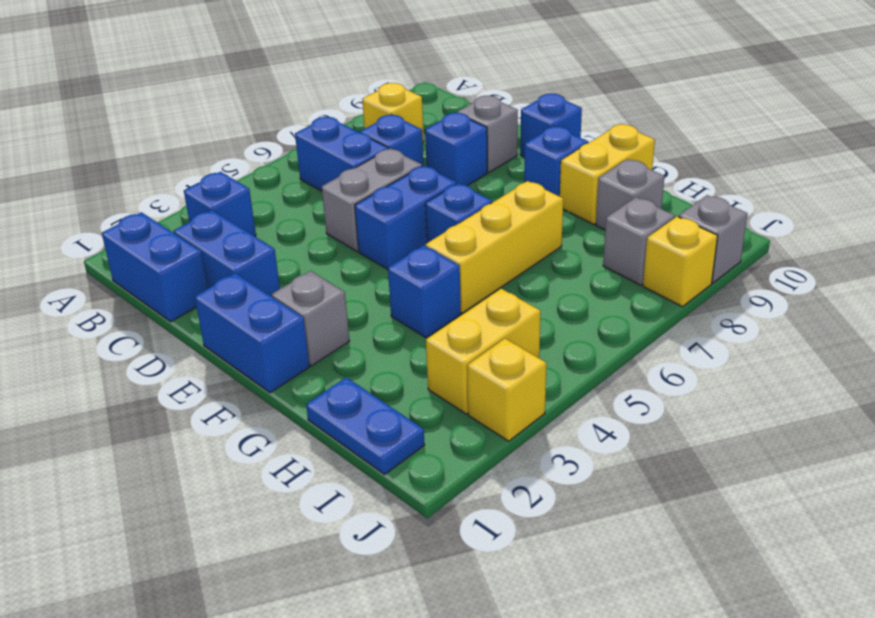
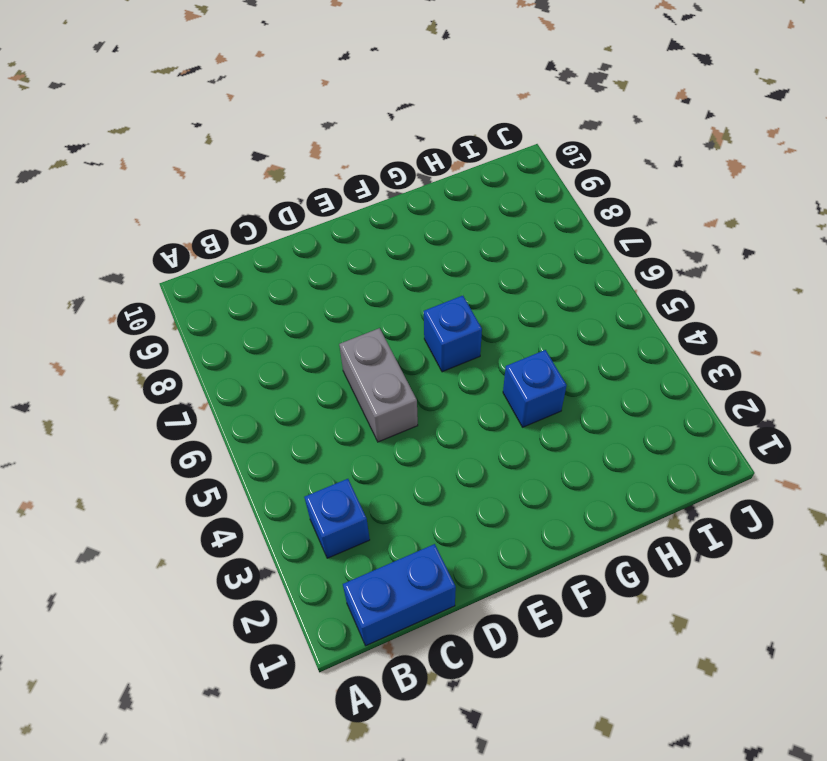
none -> blue brick B6:C6 level 1
none -> yellow brick B8 level 1
none -> blue brick C2:D2 level 1

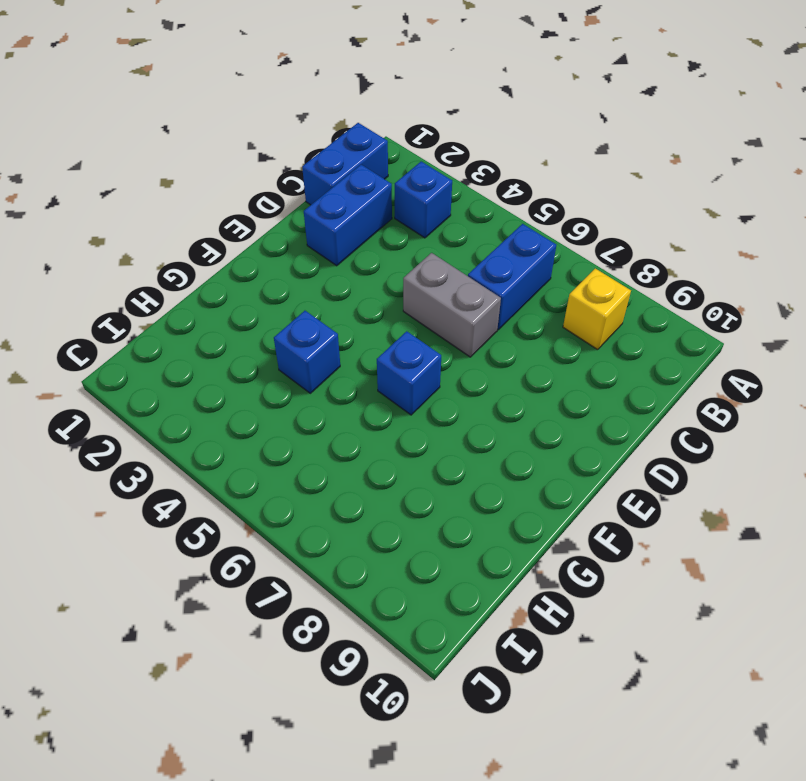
none -> blue brick C7 level 1
none -> blue brick D8 level 1
none -> grey brick D9 level 1

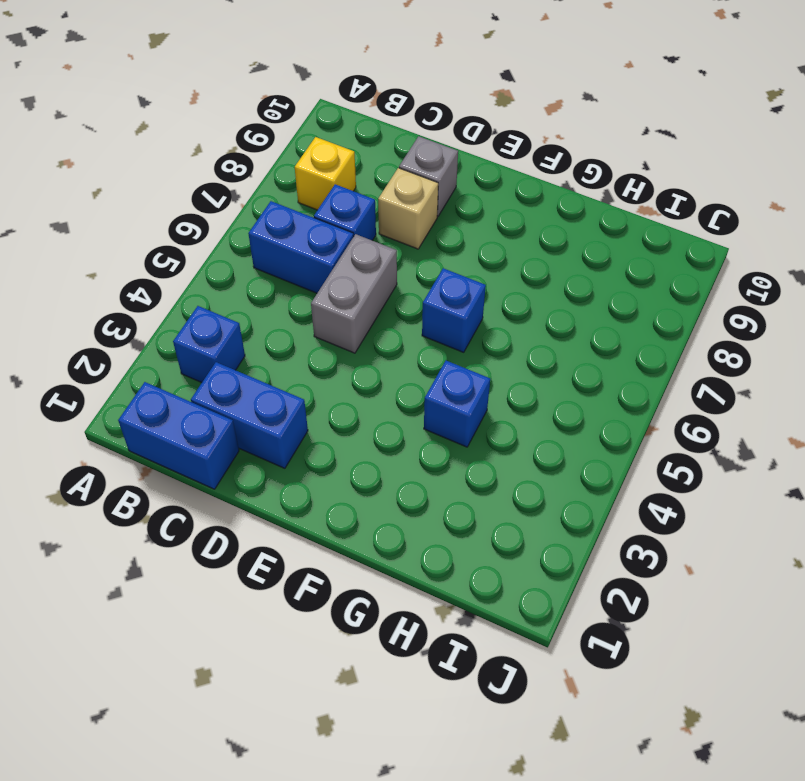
tan brick D8 level 1 -> blue brick D8 level 1
none -> blue brick E1:F1 level 1
none -> blue brick E5:E6 level 1
none -> blue brick E10 level 1

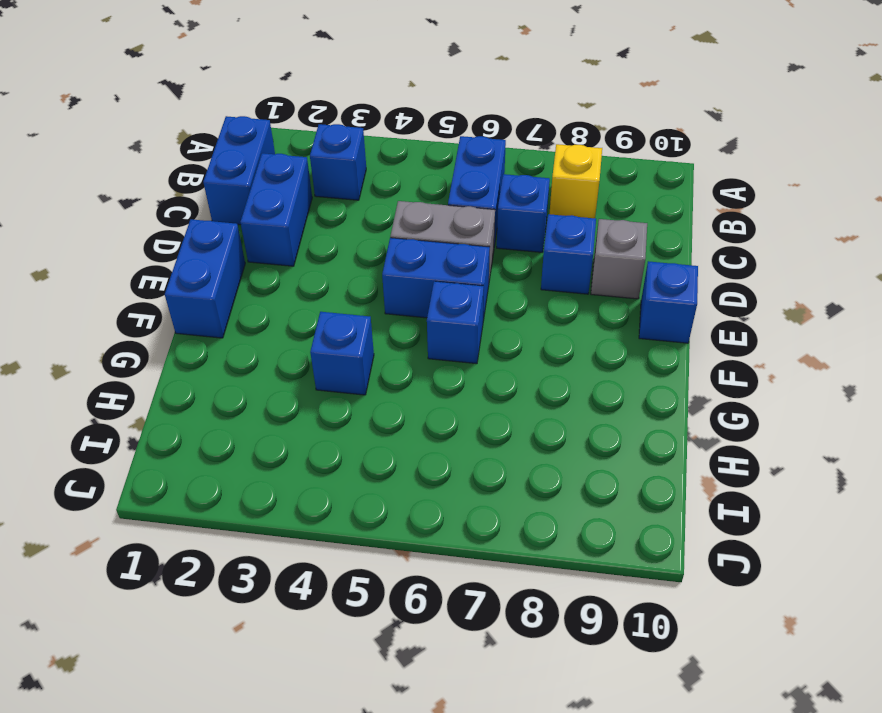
none -> grey brick F2 level 1
none -> blue brick F9 level 1
none -> yellow brick G5:G7 level 1

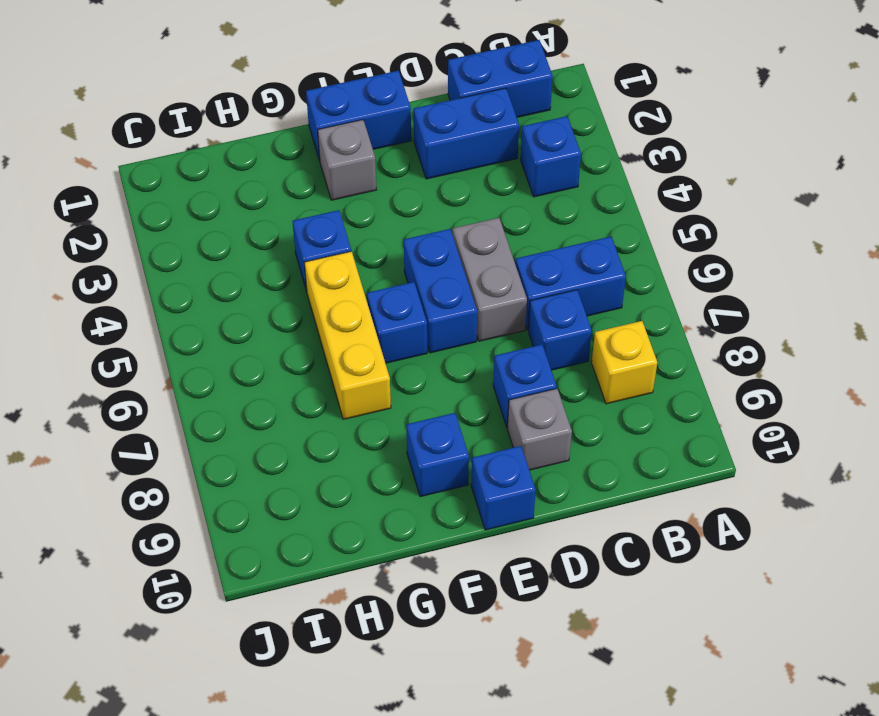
none -> yellow brick G9:G10 level 1
none -> blue plate H1:I1 level 1
none -> grey brick H9 level 1

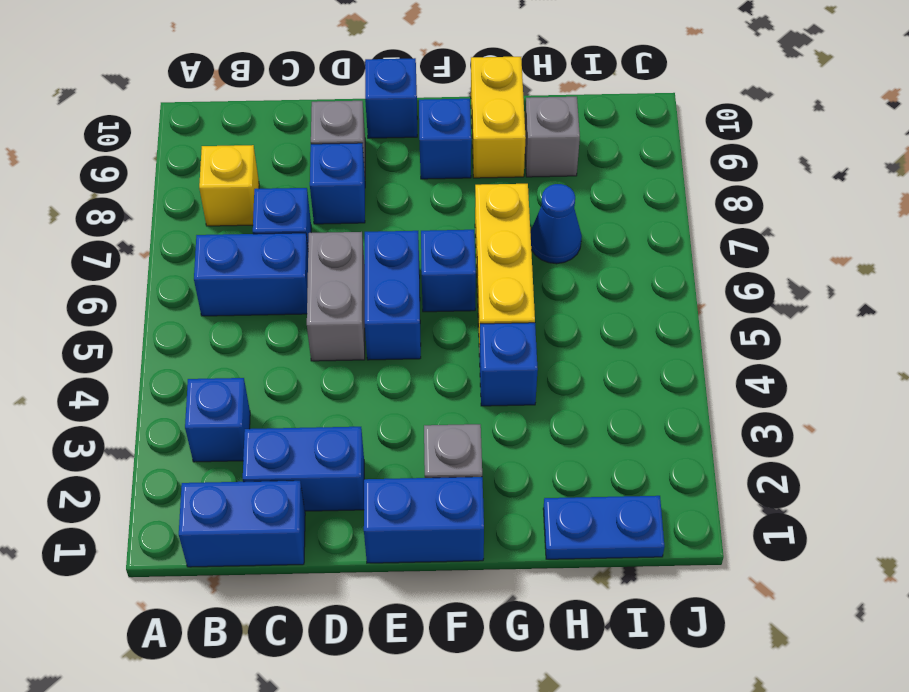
blue cone H7 level 1 -> none
none -> yellow brick I3:I4 level 1
none -> grey brick I8 level 1
none -> yellow brick J3 level 1

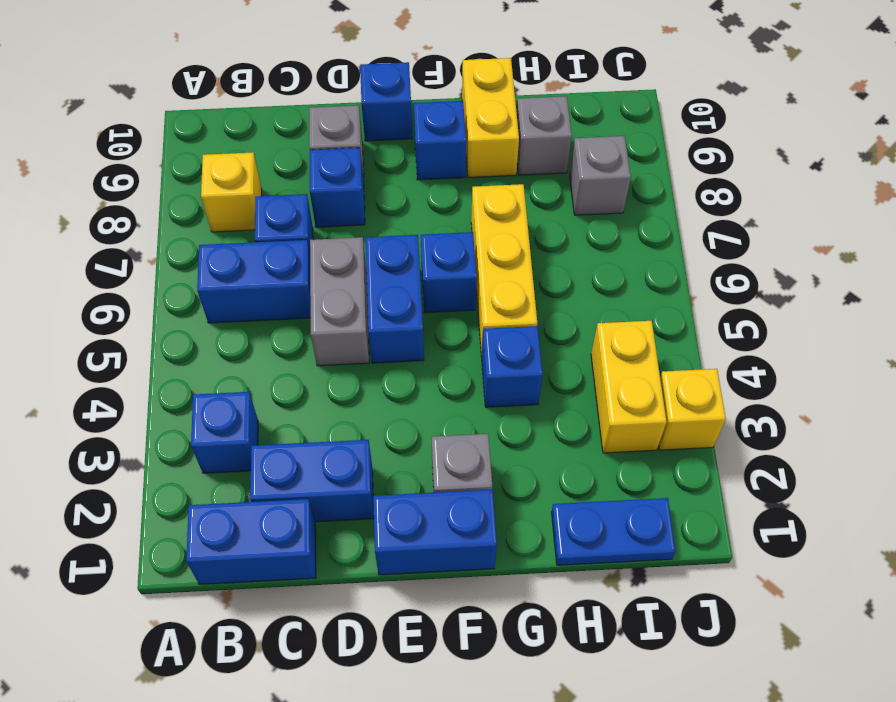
none -> yellow brick J8 level 1
none -> grey brick J9 level 1

